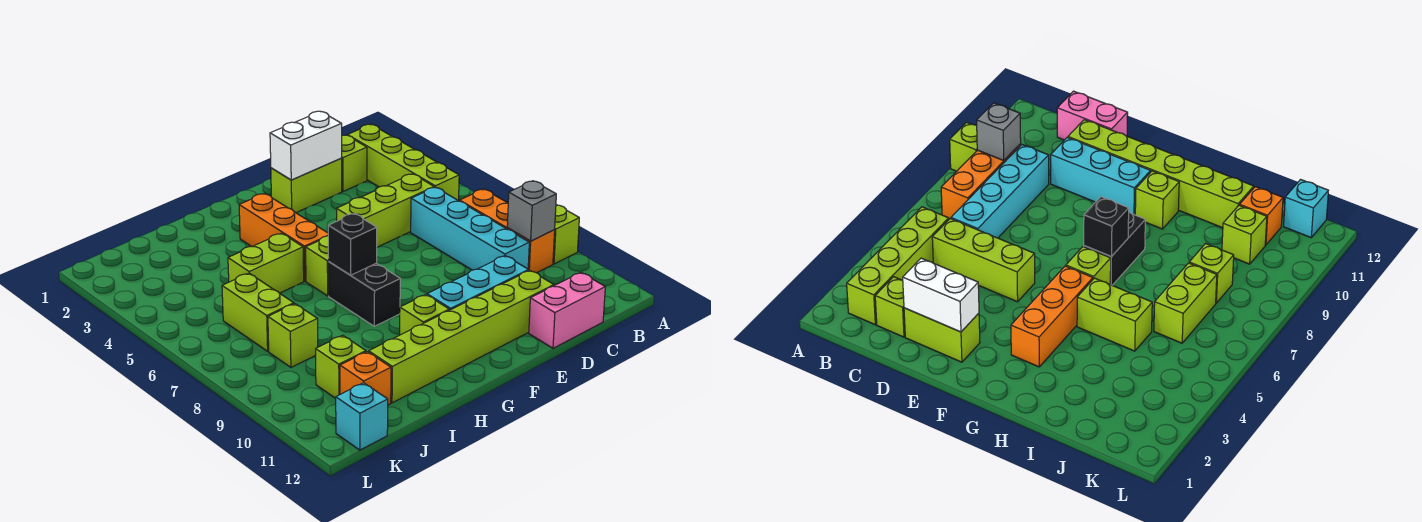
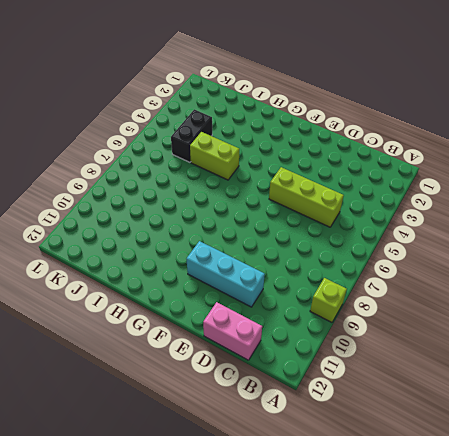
black brick J4:J5 level 1 -> black brick G7:G8 level 1
none -> lime brick B2:B5 level 1
none -> orange brick B7:B9 level 1
none -> lime brick C2 level 1

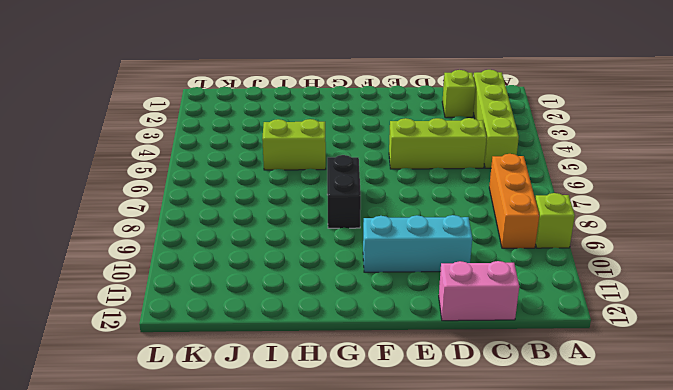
none -> cyan brick C6:C9 level 1
none -> lime brick D2:E2 level 1
none -> lime brick D11:I11 level 1

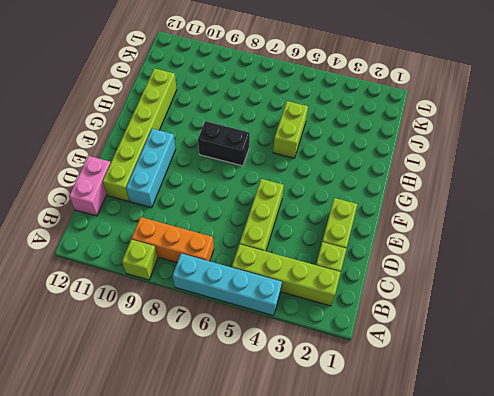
cyan brick A4:A7 level 1 -> cyan brick C6:C9 level 1
none -> orange brick G3:G5 level 1
none -> lime brick G6 level 1
none -> lime brick G10 level 1

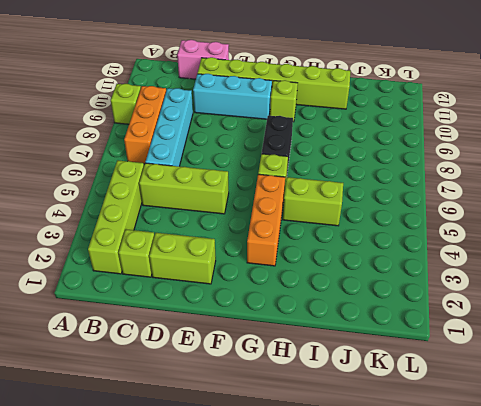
none -> lime brick J6:J7 level 1
none -> lime brick J8 level 1
none -> lime brick J10 level 1

